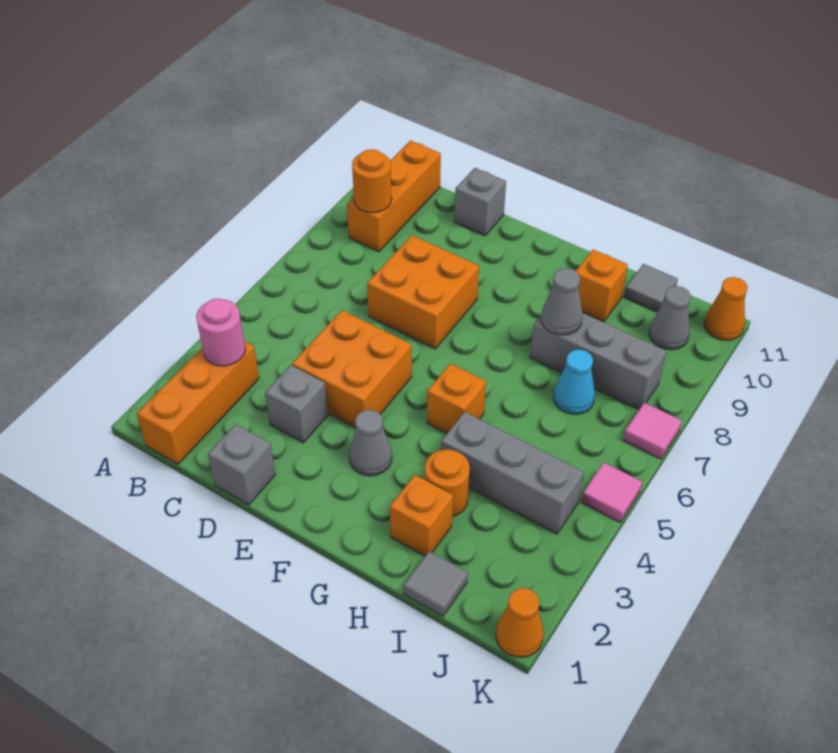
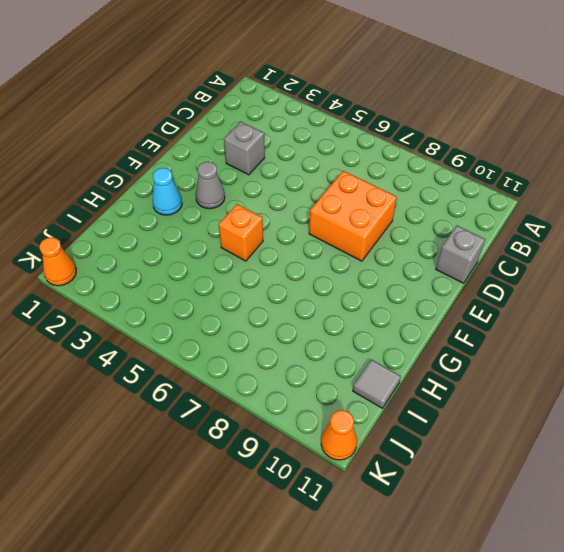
cyan cone G2 level 1 -> cyan cone I7 level 1
none -> orange brick B1:B3 level 1
none -> orange brick B9:B11 level 1
none -> grey brick D1 level 1

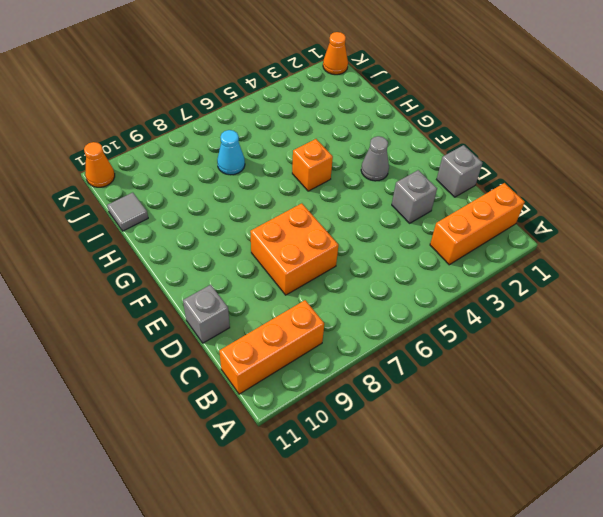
none -> orange brick D4:E5 level 1
none -> orange brick H2 level 1
none -> orange round brick H3 level 1

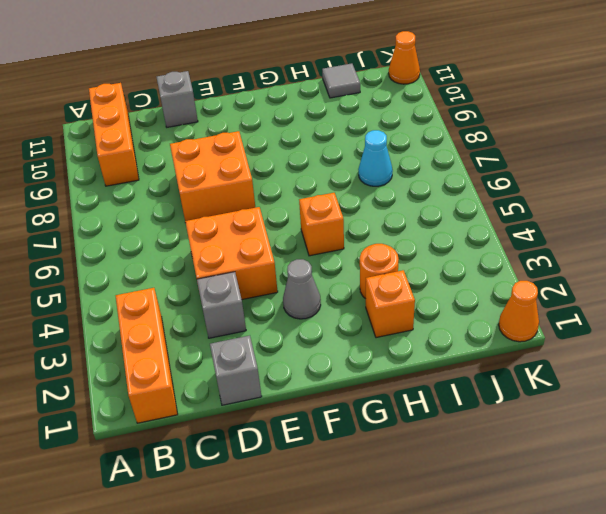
none -> grey brick H4:J4 level 1
none -> grey brick H8:J8 level 1
none -> orange brick H10 level 1

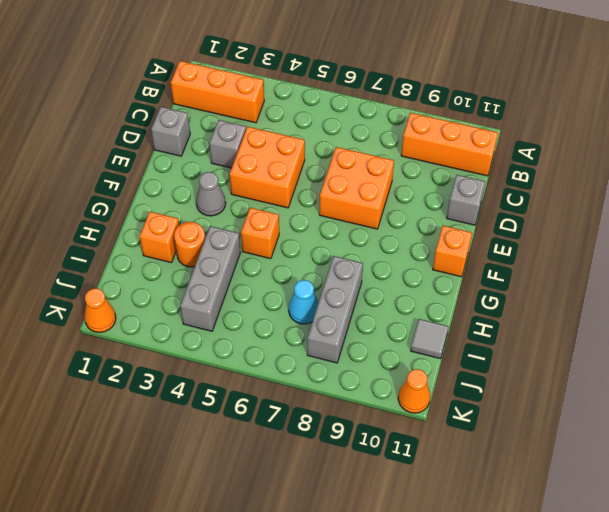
orange brick F11 level 1 -> orange brick H10 level 1
none -> grey tile I1 level 1
none -> grey cone J10 level 1
none -> pink tile K5 level 1

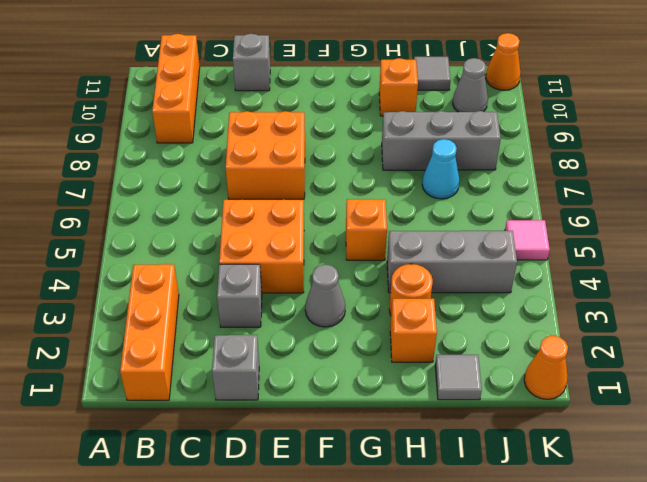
none -> pink tile K7 level 1
none -> pink round brick B3 level 2
none -> orange round brick B9 level 2

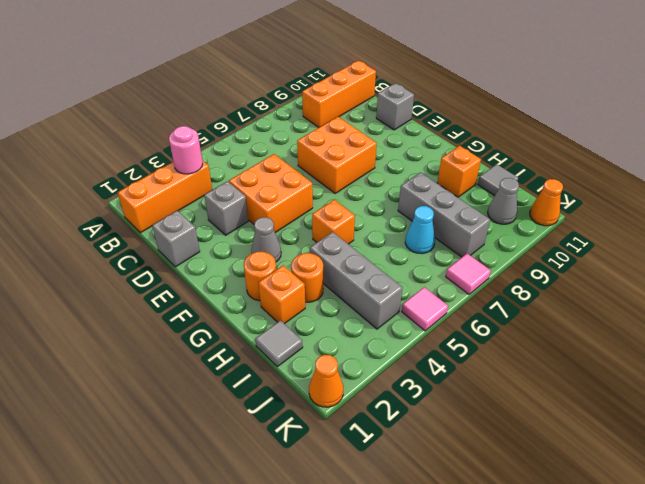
orange round brick G2 level 1 -> orange round brick B9 level 2
none -> grey cone H8 level 2

